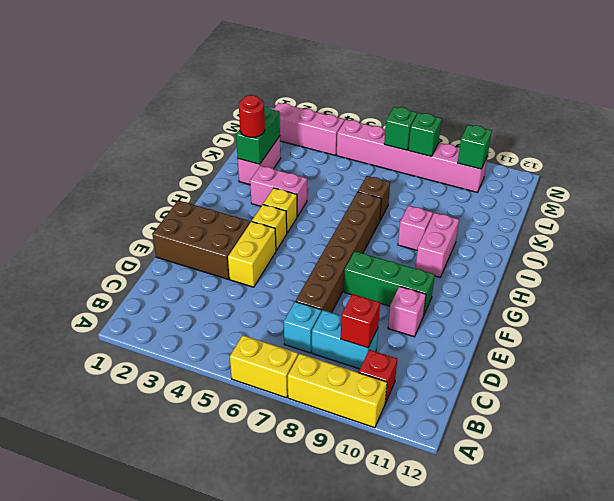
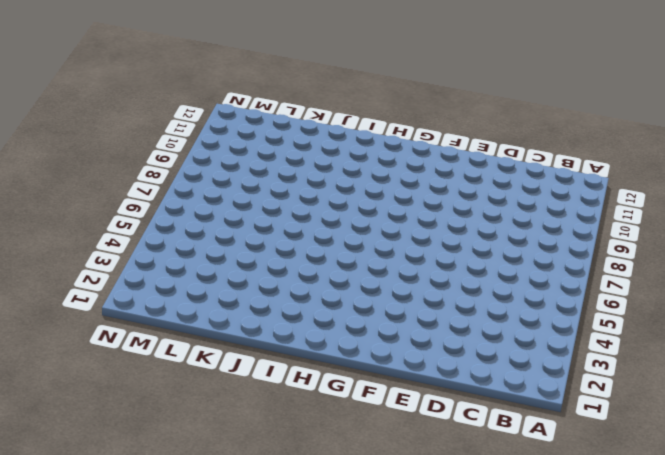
none -> yellow brick A6:A7 level 1
none -> yellow brick A8:A10 level 1
none -> red brick B10 level 1

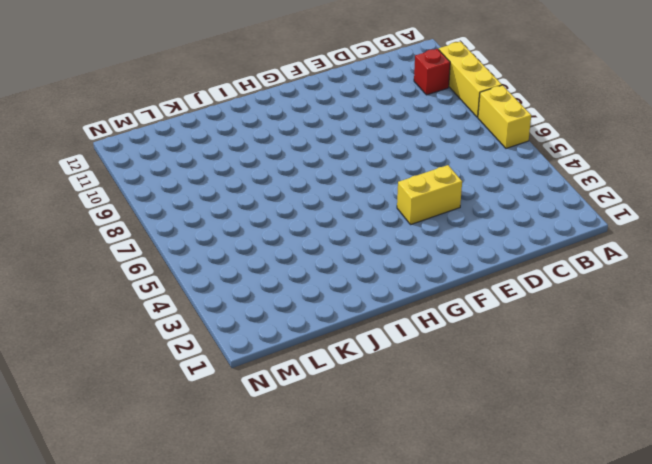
none -> cyan brick C7 level 1
none -> cyan brick C8:C9 level 1
none -> brown brick D7:I7 level 1

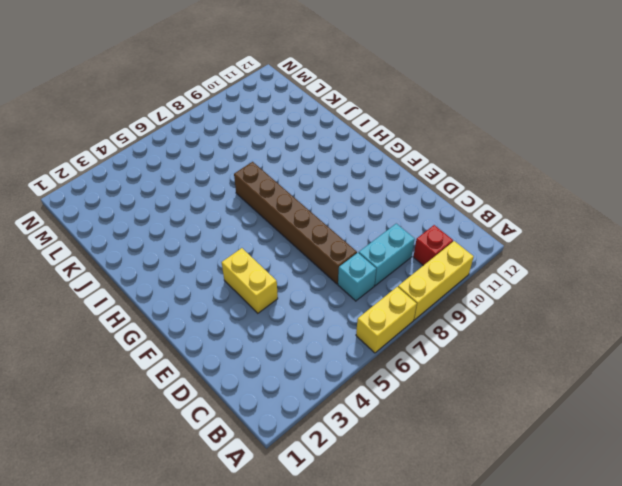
none -> brown brick E1:F3 level 1
none -> pink brick E10 level 1
none -> green brick F8:F10 level 1

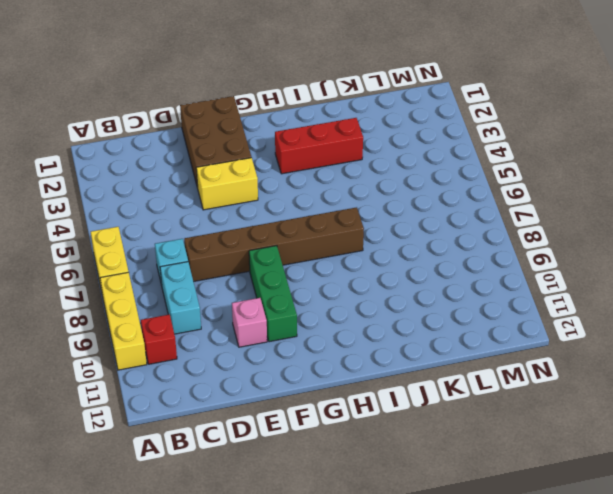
red brick H3:J3 level 1 -> pink brick I3:I4 level 1
none -> yellow brick G4 level 1
none -> yellow brick H4 level 1
none -> pink brick H10:I10 level 1

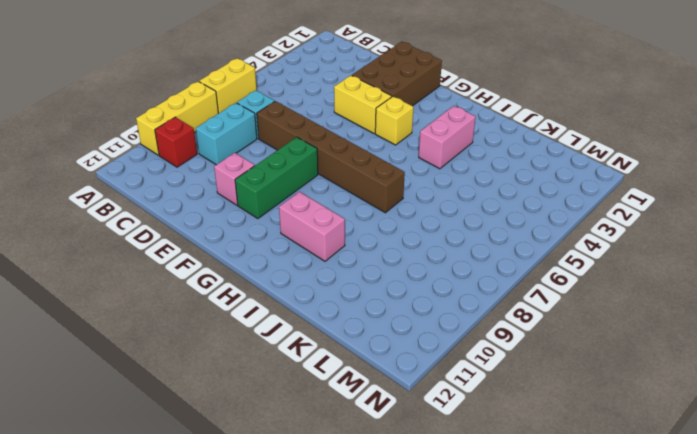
none -> yellow brick H4 level 1
none -> pink brick I9 level 1
none -> pink brick J2:K2 level 1

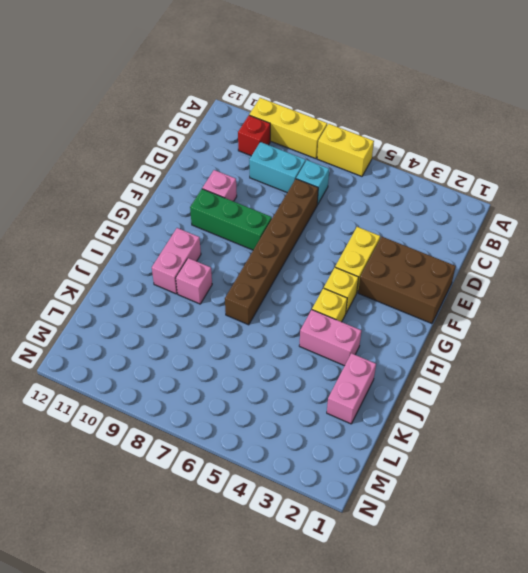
none -> brown brick J7 level 1
none -> pink brick M2:M4 level 1
none -> pink brick M5:M10 level 1

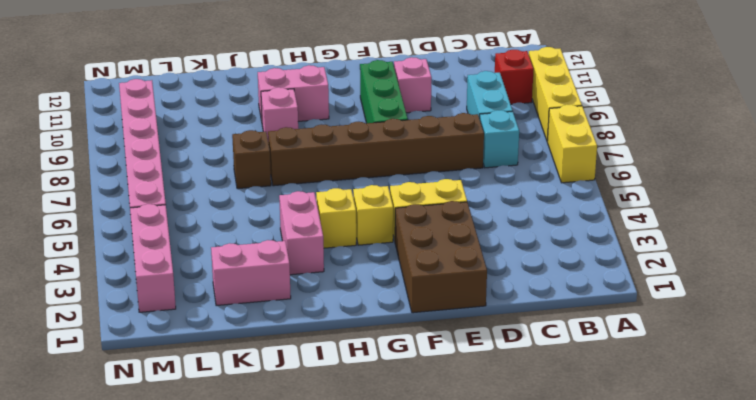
none -> red brick C9 level 2
none -> green brick J2:K2 level 2
none -> green brick M7 level 2

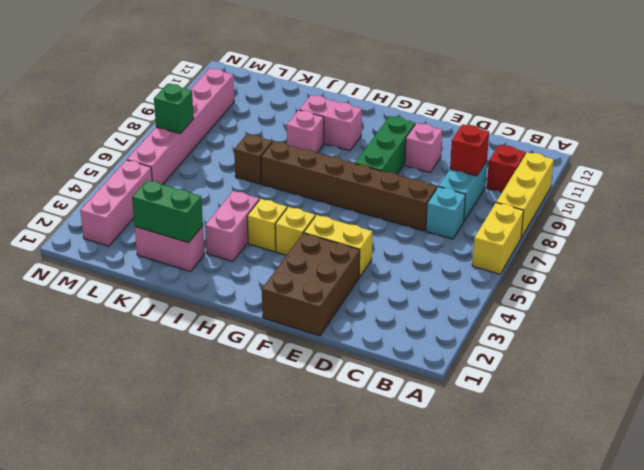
none -> green brick M8 level 2
none -> green brick M10 level 2
none -> red round brick J2 level 3

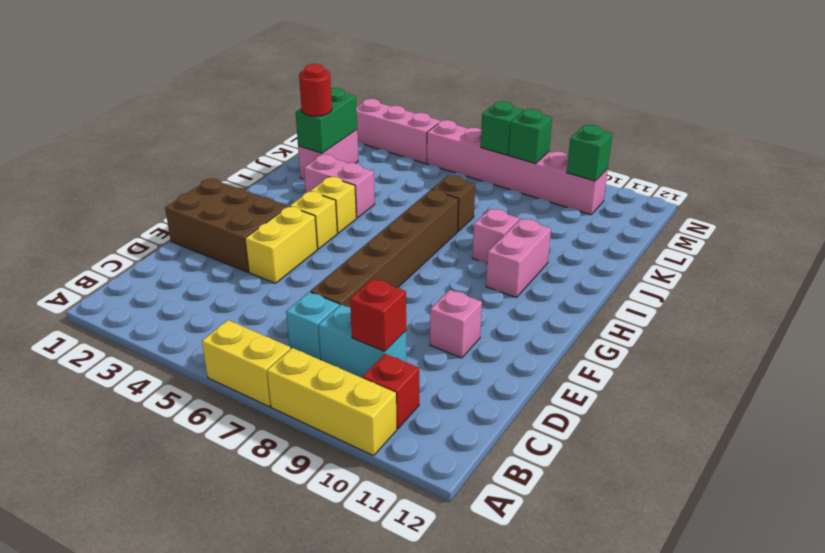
none -> green brick F8:F10 level 1

